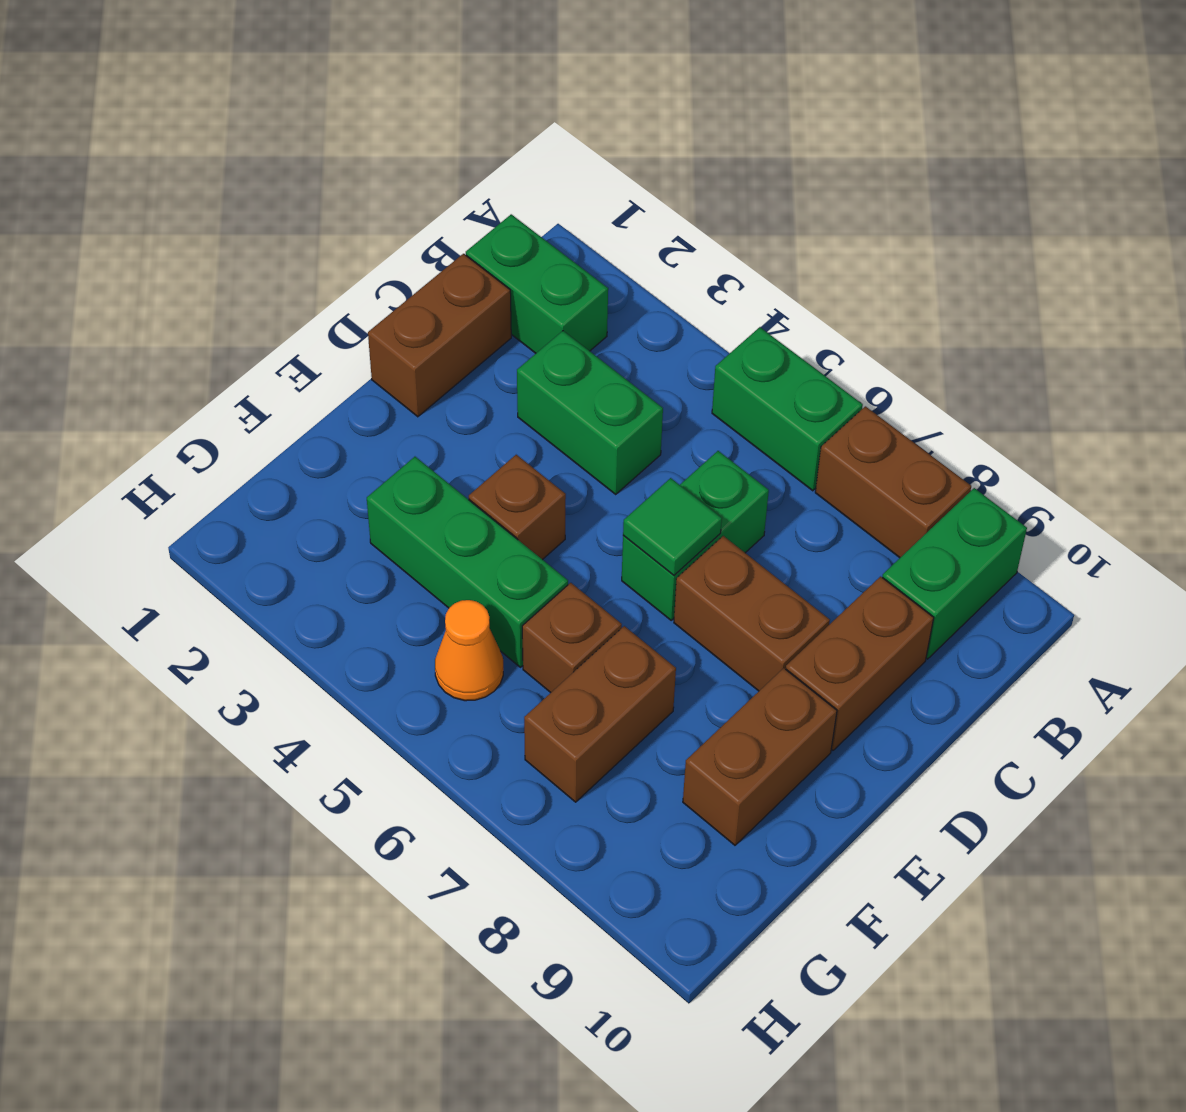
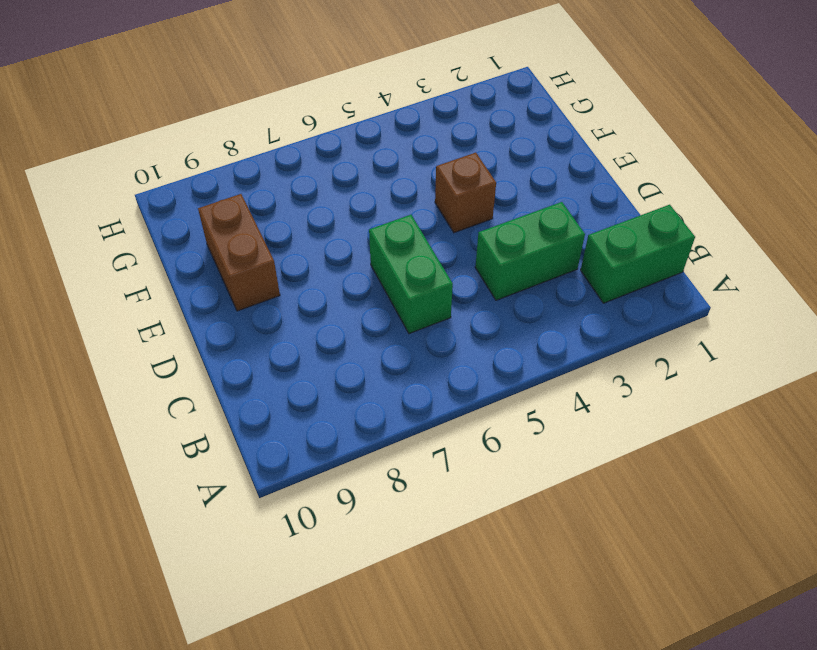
none -> green brick A5:A6 level 1
none -> brown brick A7:A8 level 1
none -> green brick A9:B9 level 1

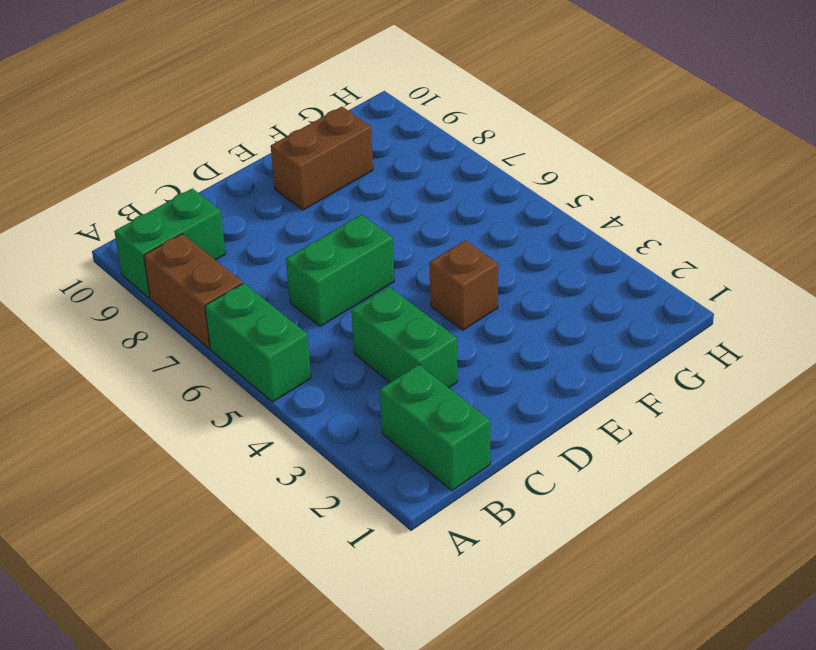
none -> brown brick C1:D1 level 1
none -> brown brick C9:D9 level 1
none -> brown brick D7:D8 level 1

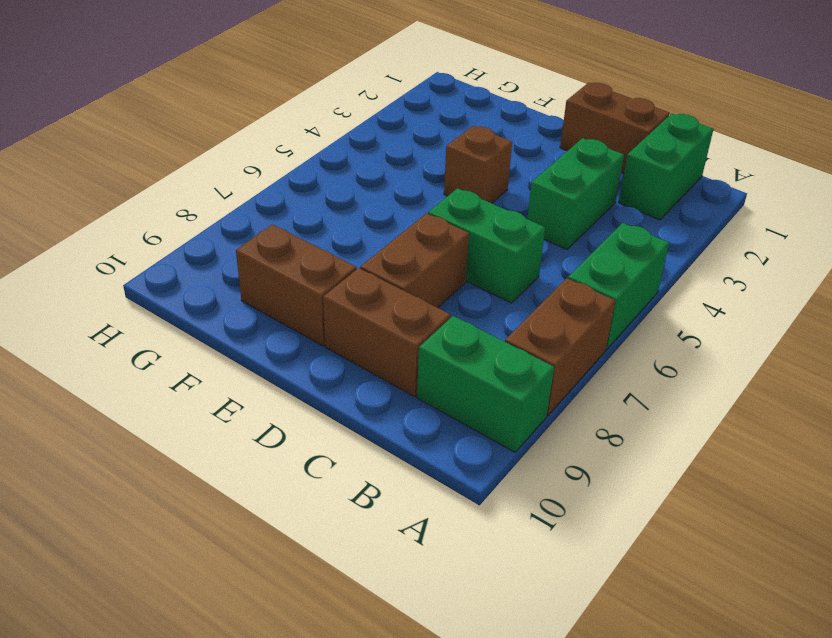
none -> green brick F3:F5 level 1
none -> brown brick F6 level 1
none -> brown brick F7:G7 level 1

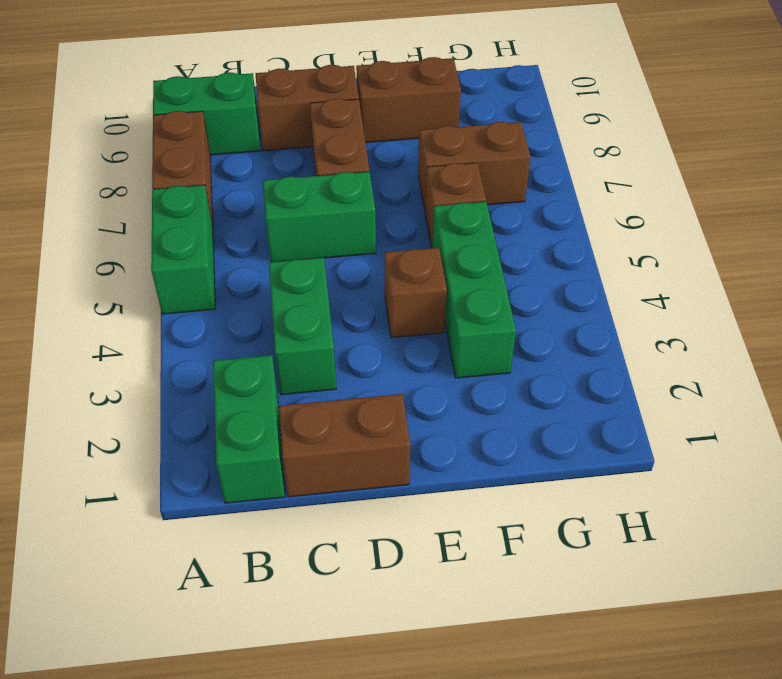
none -> orange cone G5 level 1
none -> green tile D6 level 2

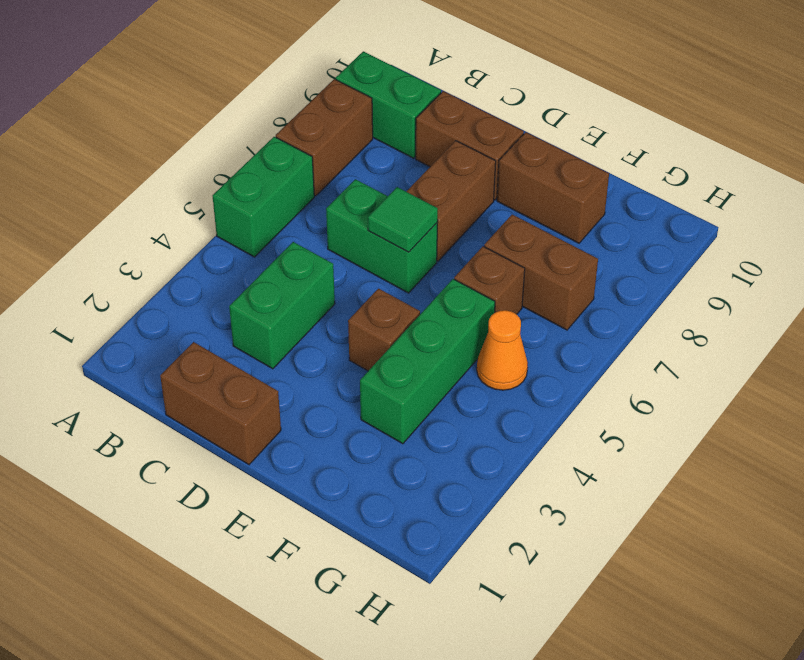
none -> green brick B1:B2 level 1

